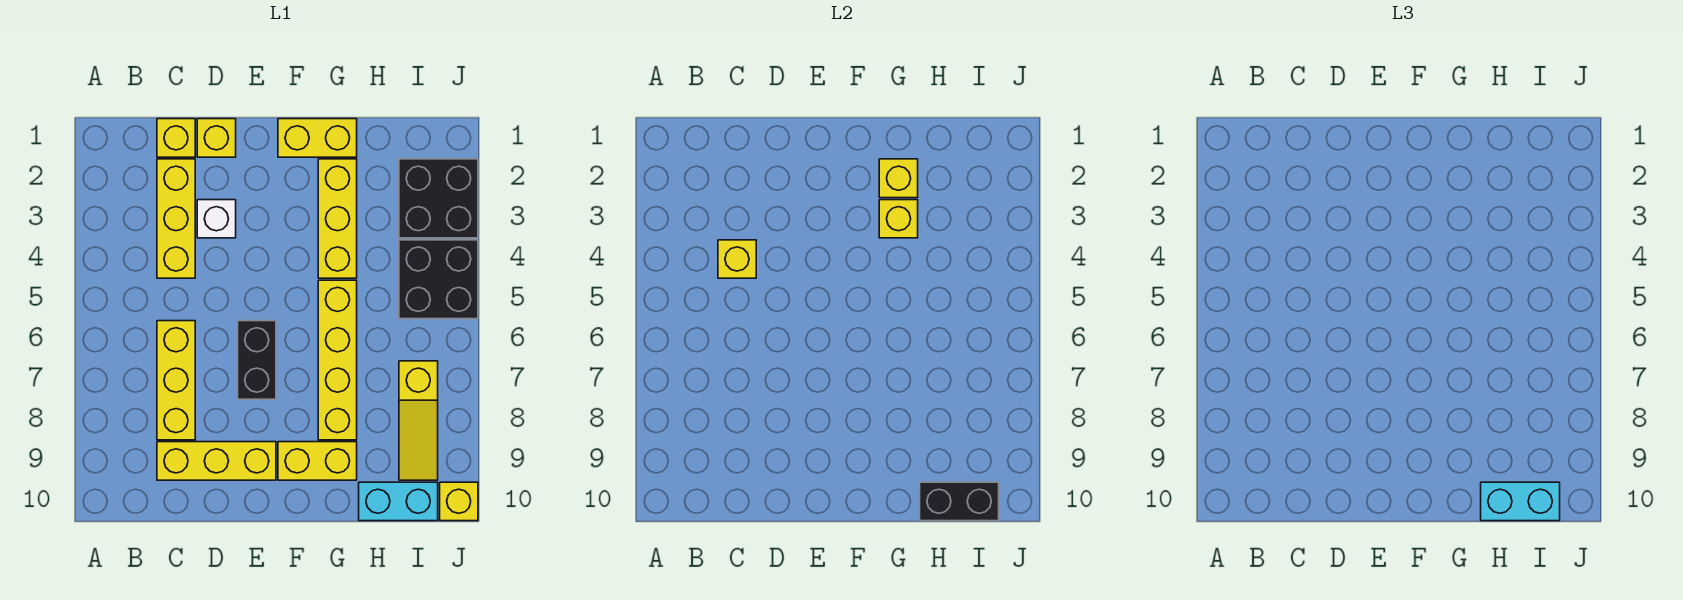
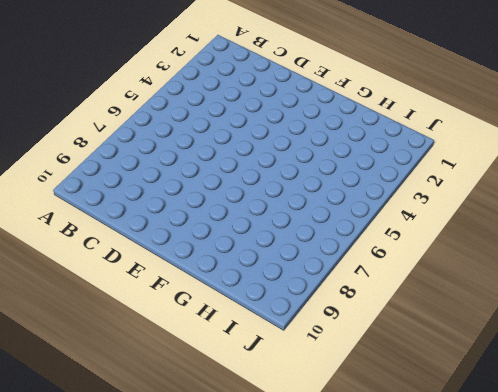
none -> yellow brick C1 level 1
none -> yellow brick C2:C4 level 1
none -> yellow brick C6:C8 level 1

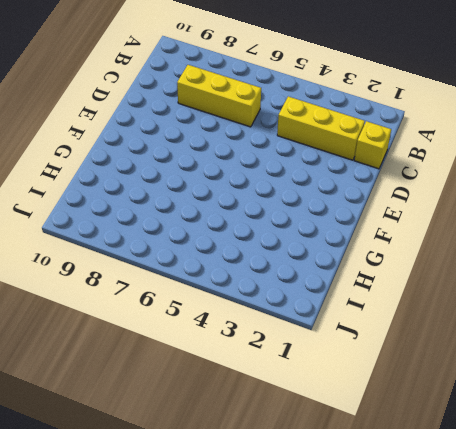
none -> yellow brick C9:E9 level 1
none -> yellow brick D1 level 1
none -> white brick D3 level 1

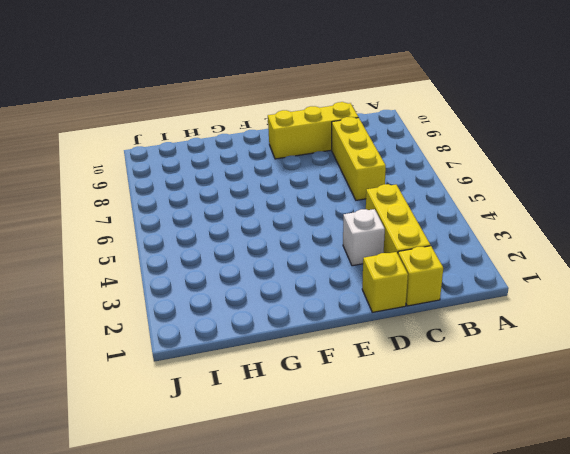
none -> black brick E6:E7 level 1
none -> yellow brick F1:G1 level 1
none -> yellow brick F9:G9 level 1

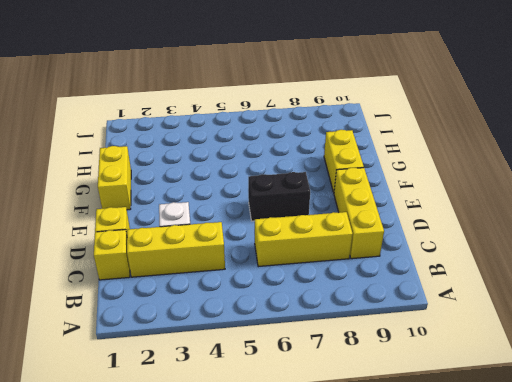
none -> yellow brick G2:G4 level 1
none -> yellow brick G5:G8 level 1
none -> cyan brick H10:I10 level 1

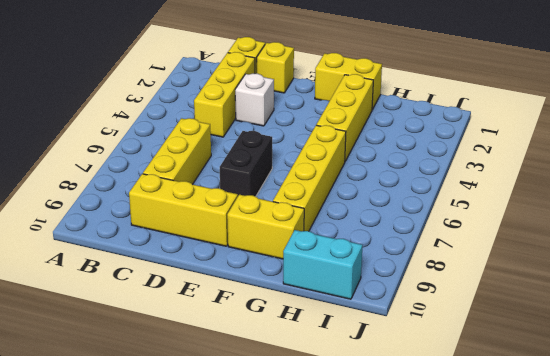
none -> black brick I2:J3 level 1
none -> black brick I4:J5 level 1
none -> yellow slope I7:I9 level 1 top 7

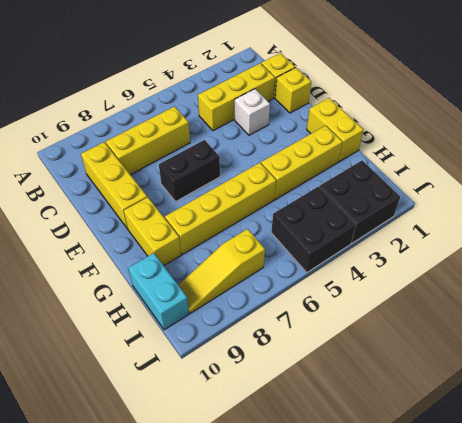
none -> yellow brick J10 level 1
none -> yellow brick C4 level 2
none -> yellow brick G2 level 2

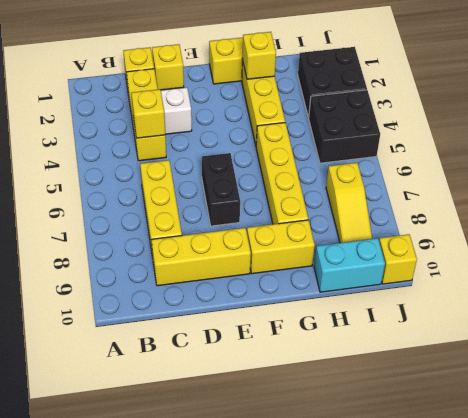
none -> yellow brick G3 level 2
none -> black brick H10:I10 level 2
none -> cyan brick H10:I10 level 3

